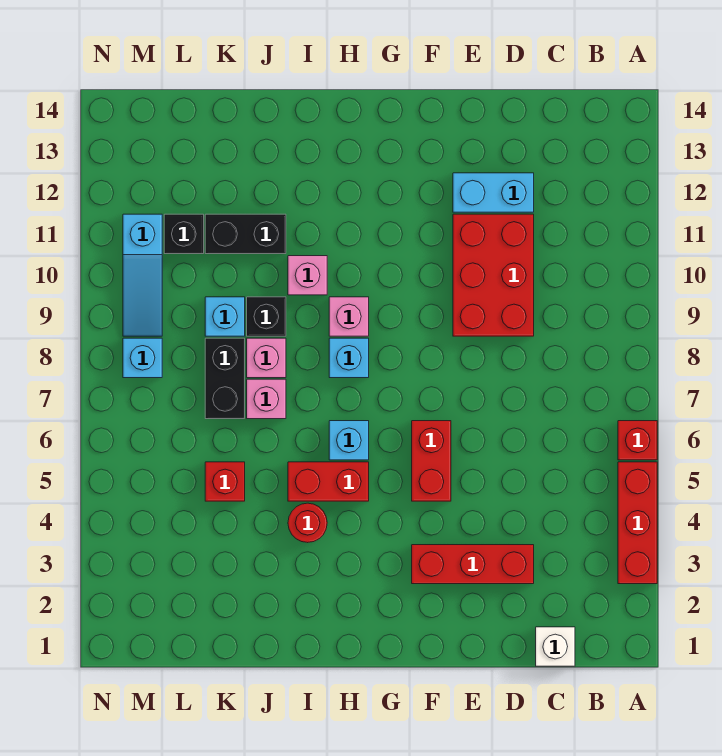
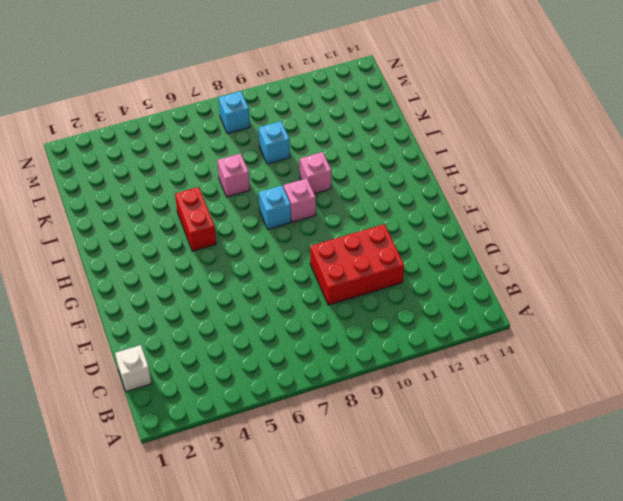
none -> red brick A3:A5 level 1
none -> red brick A6 level 1
none -> red brick D3:F3 level 1

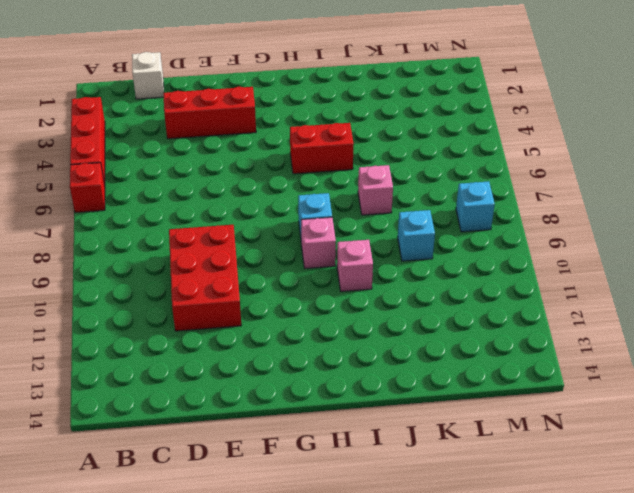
none -> cyan brick D12:E12 level 1
none -> red brick F5:F6 level 1
none -> cyan brick H6 level 1

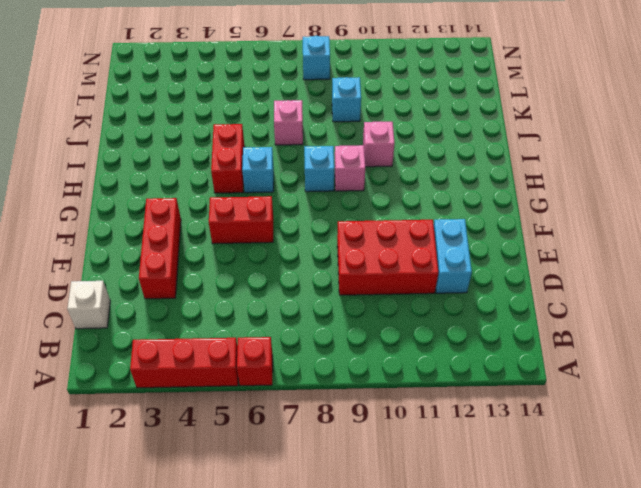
none -> red round brick I4 level 1
none -> pink brick J8 level 1
none -> black brick J9 level 1

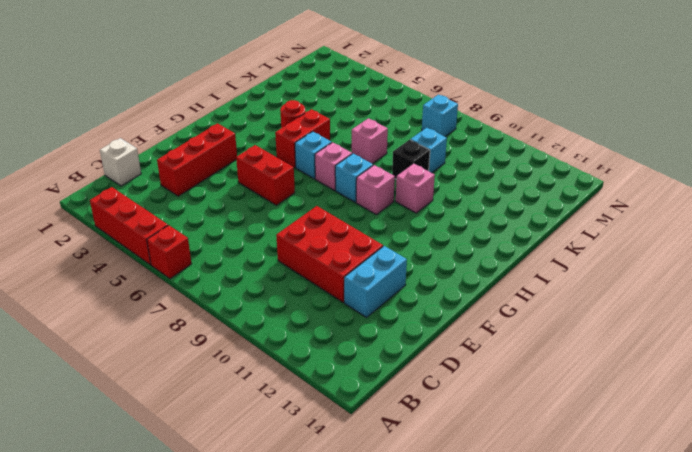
pink brick H7 level 1 -> pink brick J8 level 1
none -> black brick J11:K11 level 1
none -> red brick K5 level 1
none -> black brick K7:K8 level 1

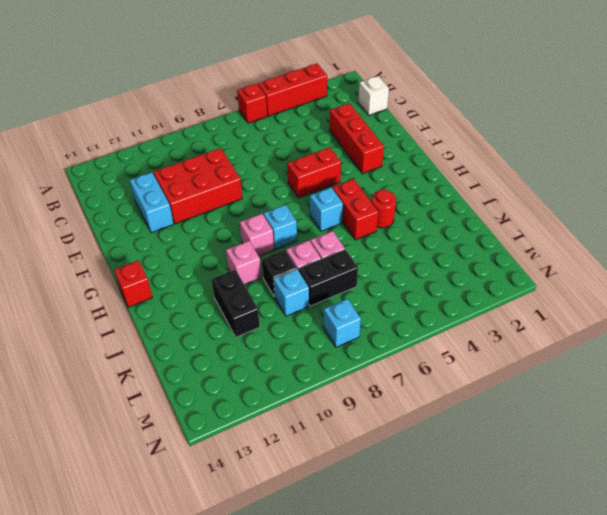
red brick H14 level 1 -> red brick K5 level 1
none -> black brick L11 level 1
none -> cyan slope M9:M11 level 1 top 11

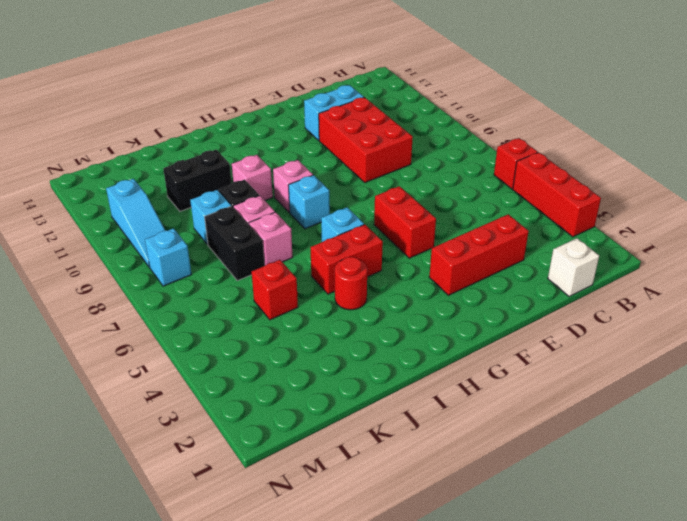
none -> black brick L11 level 1

